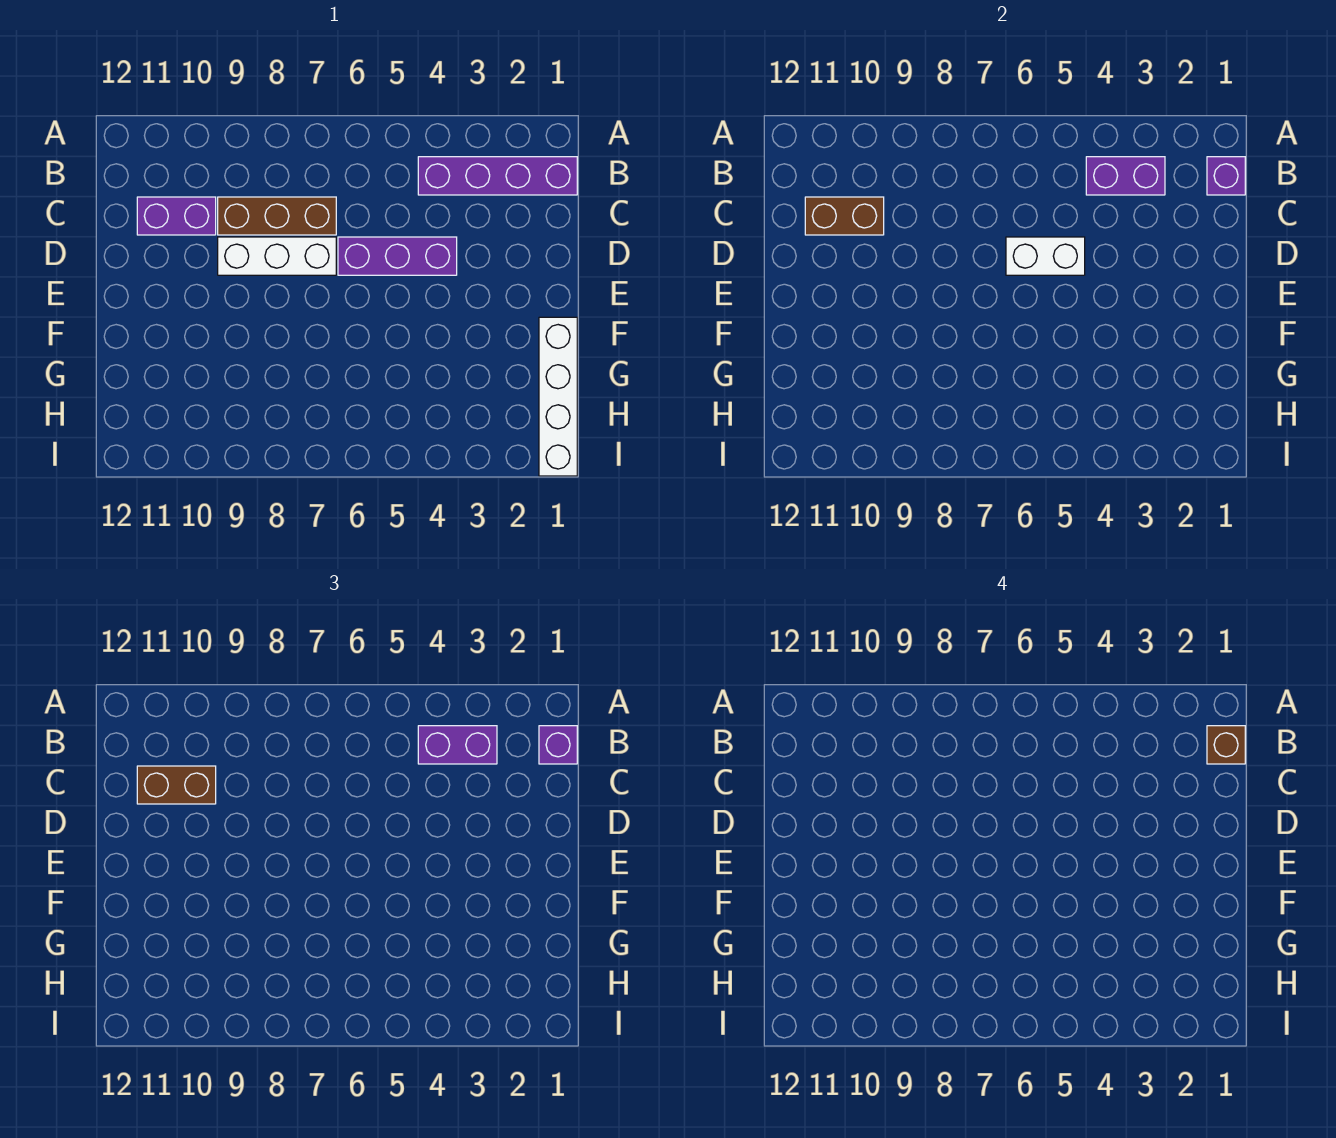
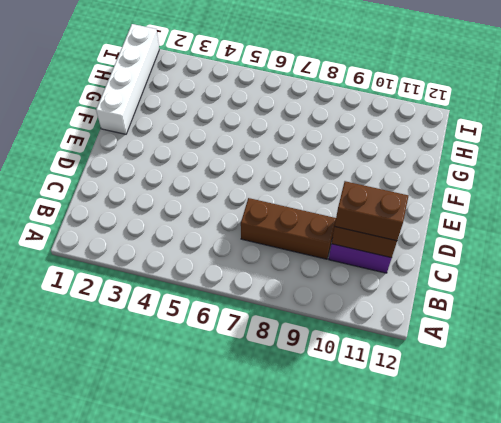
none -> purple brick B1:B4 level 1
none -> purple brick D4:D6 level 1
none -> white brick D7:D9 level 1

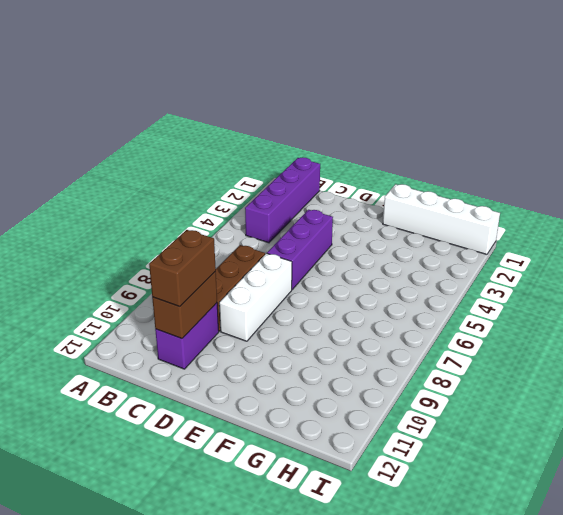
none -> purple brick B1 level 2
none -> purple brick B3:B4 level 2
none -> white brick D5:D6 level 2

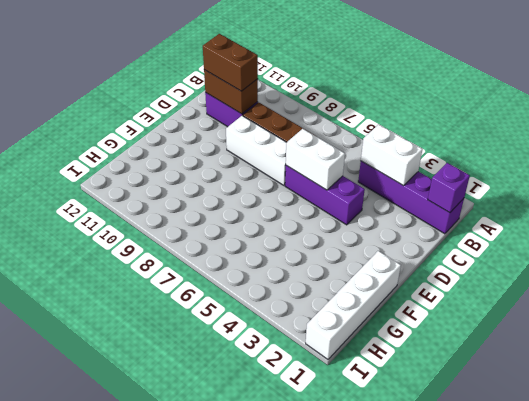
white brick B3:B4 level 2 -> purple brick B3:B4 level 2
none -> purple brick B1 level 3
none -> purple brick B3:B4 level 3
none -> brown brick B1 level 4

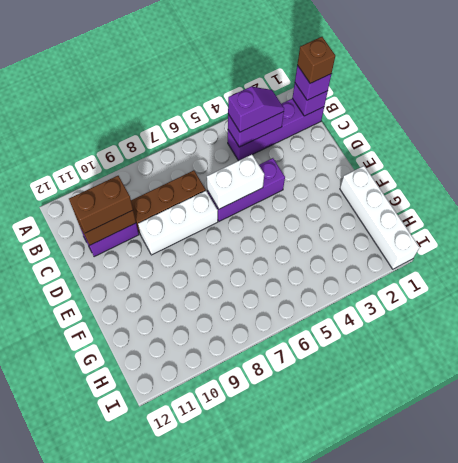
purple slope B3:B4 level 3 top 4 -> purple brick B3:B4 level 3

